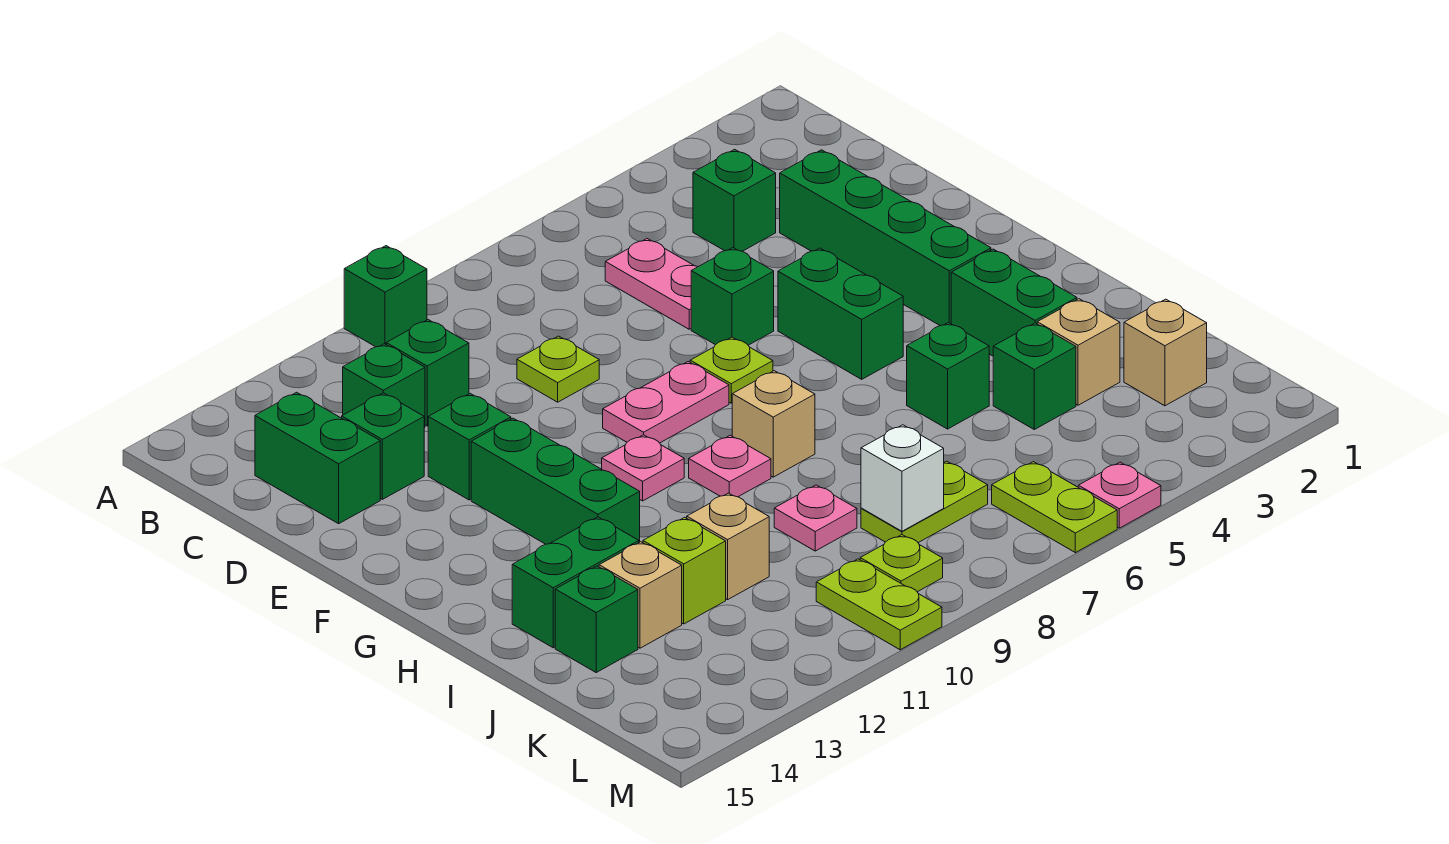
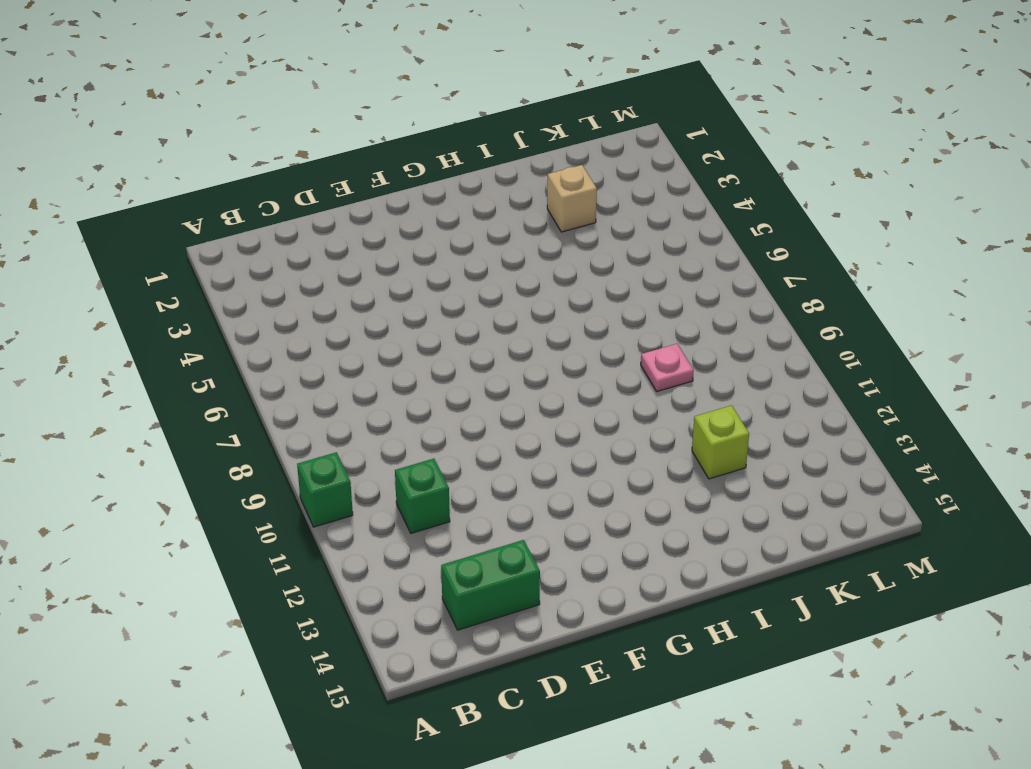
none -> green brick C4 level 1
none -> pink plate C6:D6 level 1
none -> green brick C12 level 1
none -> green brick D3:G3 level 1

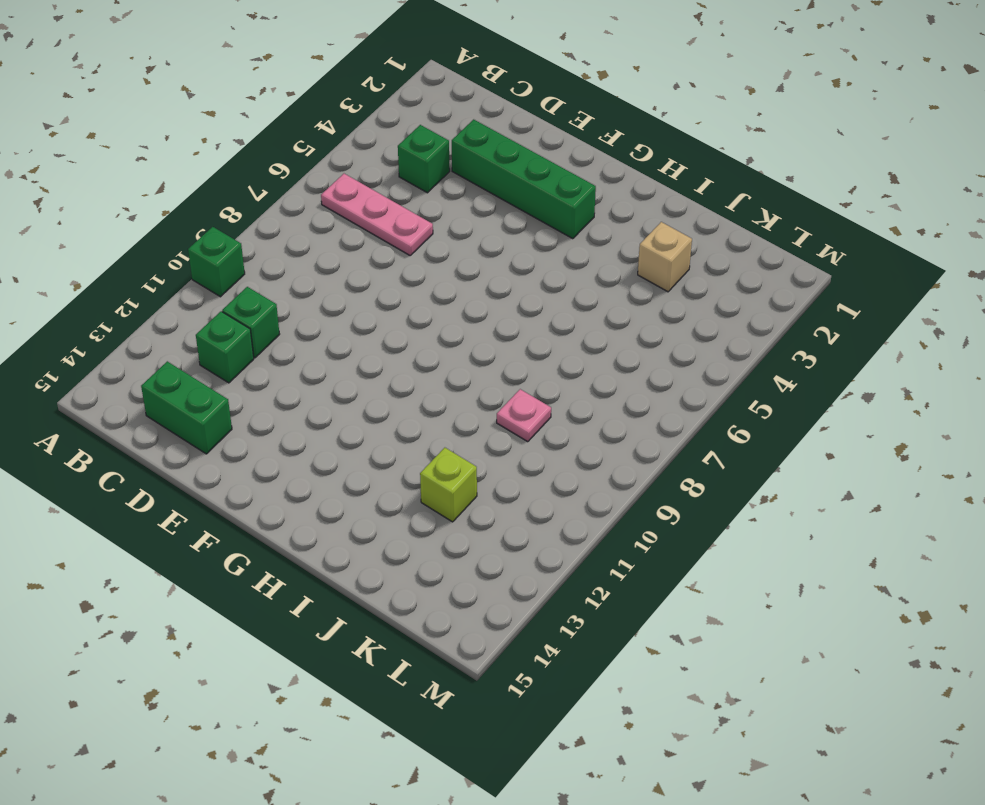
pink plate B6:D6 level 1 -> pink plate C6:D6 level 1
none -> lime plate D9 level 1
none -> green brick D13 level 1
none -> green brick E6 level 1
none -> green brick E12 level 1

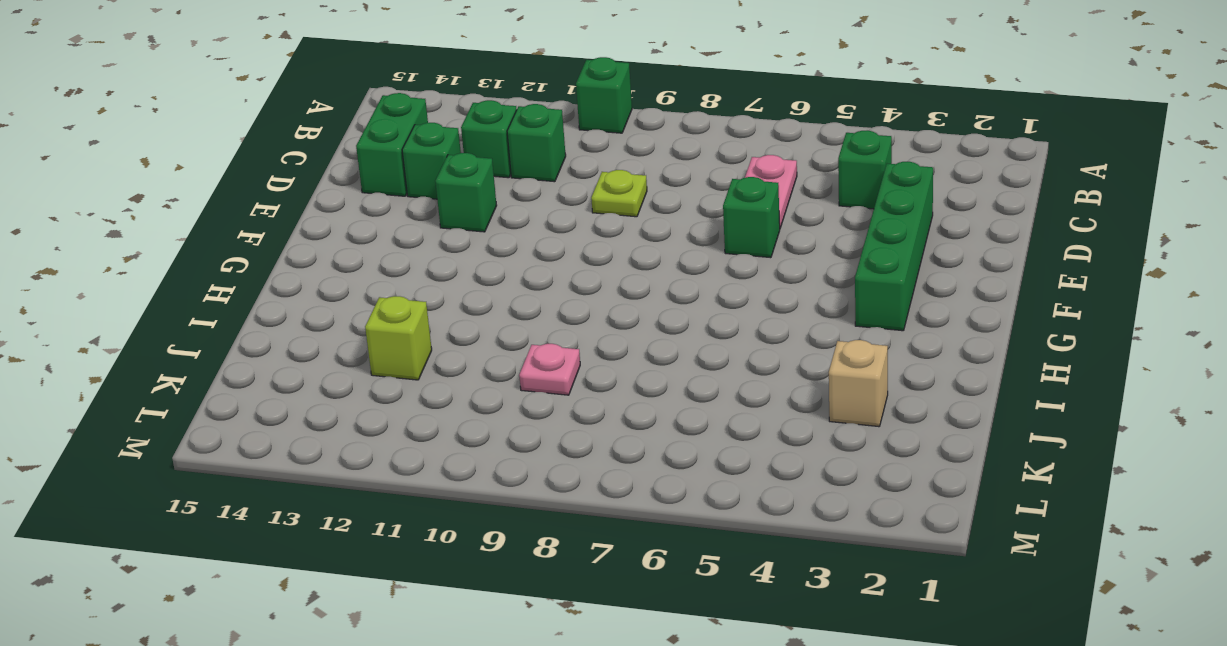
none -> green brick F5:G5 level 1
none -> lime plate F7 level 1
none -> pink plate F8:F9 level 1
none -> green brick F12:H12 level 1

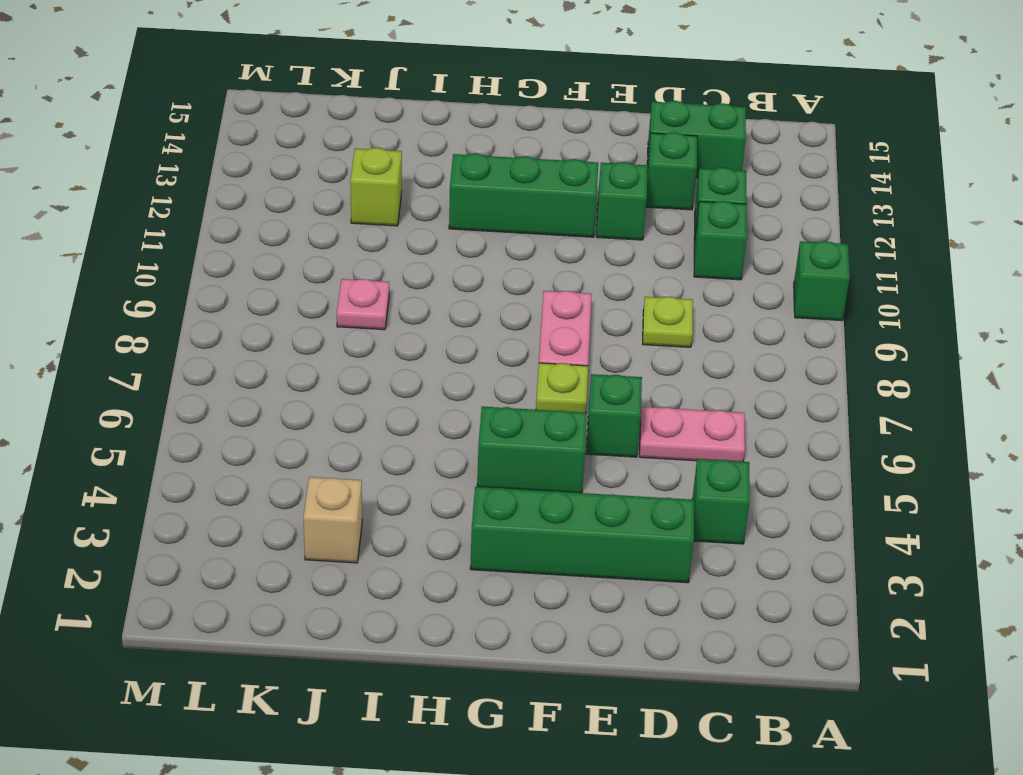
none -> pink plate G10 level 1
none -> green brick H3:I3 level 1
none -> tan brick H8 level 1
none -> pink plate H9 level 1

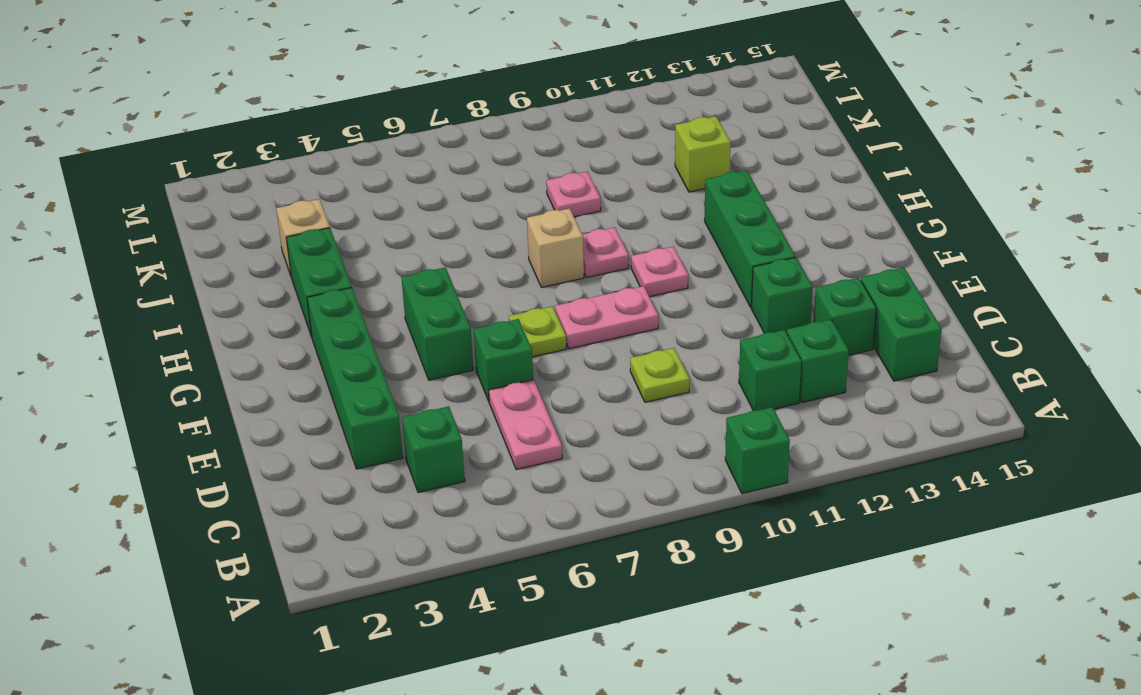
none -> green brick I5 level 1
none -> green brick I13:I14 level 1
none -> green brick J4 level 1
none -> tan brick J11 level 1

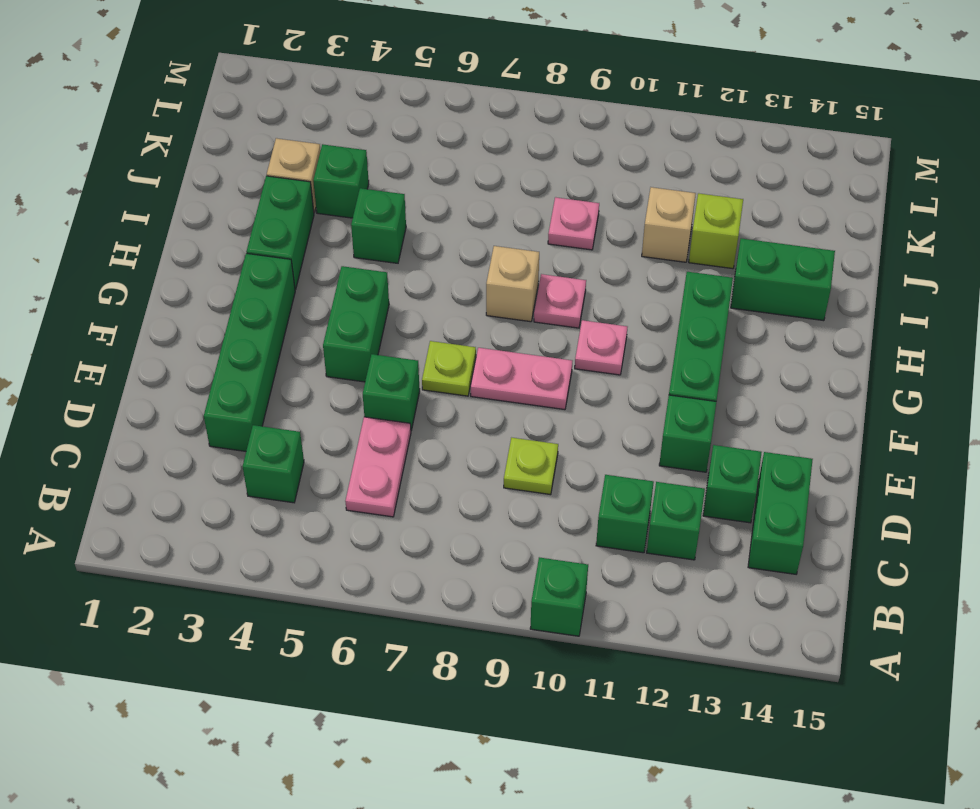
none -> tan brick J13 level 1
none -> green brick J14 level 1
none -> tan brick K2 level 1
none -> lime plate K7:K8 level 1

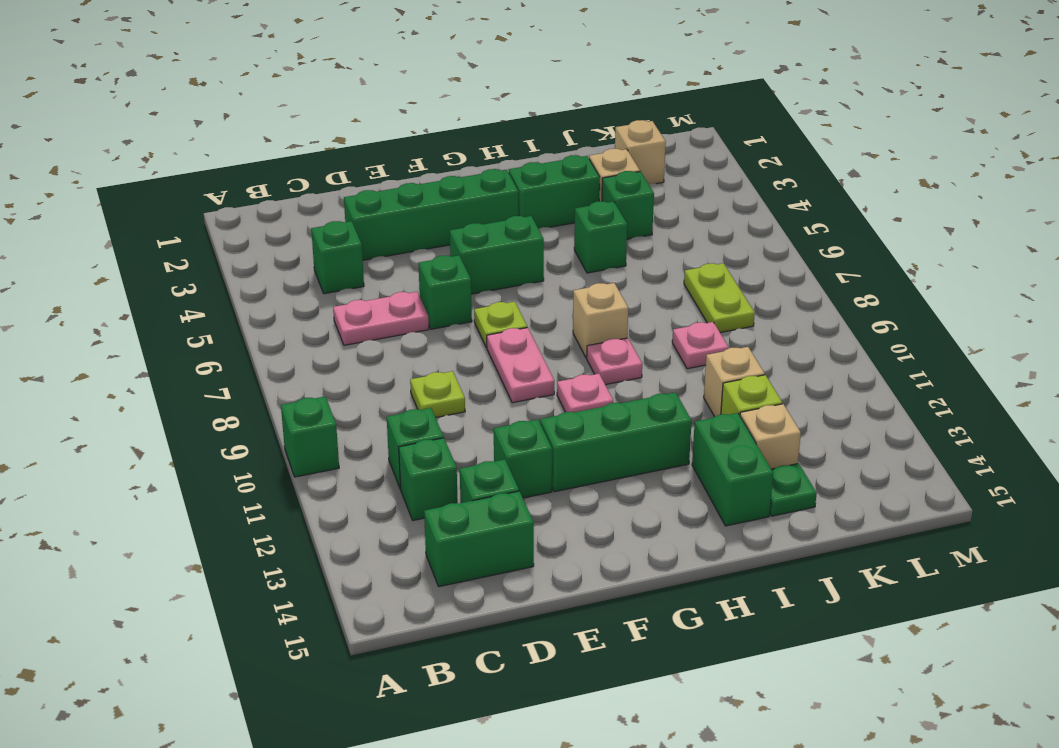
green plate J14 level 1 -> green brick J14 level 1
none -> lime plate L6:M6 level 1
none -> lime plate L9 level 1
none -> lime plate L10:M10 level 1
none -> pink plate M5 level 1

